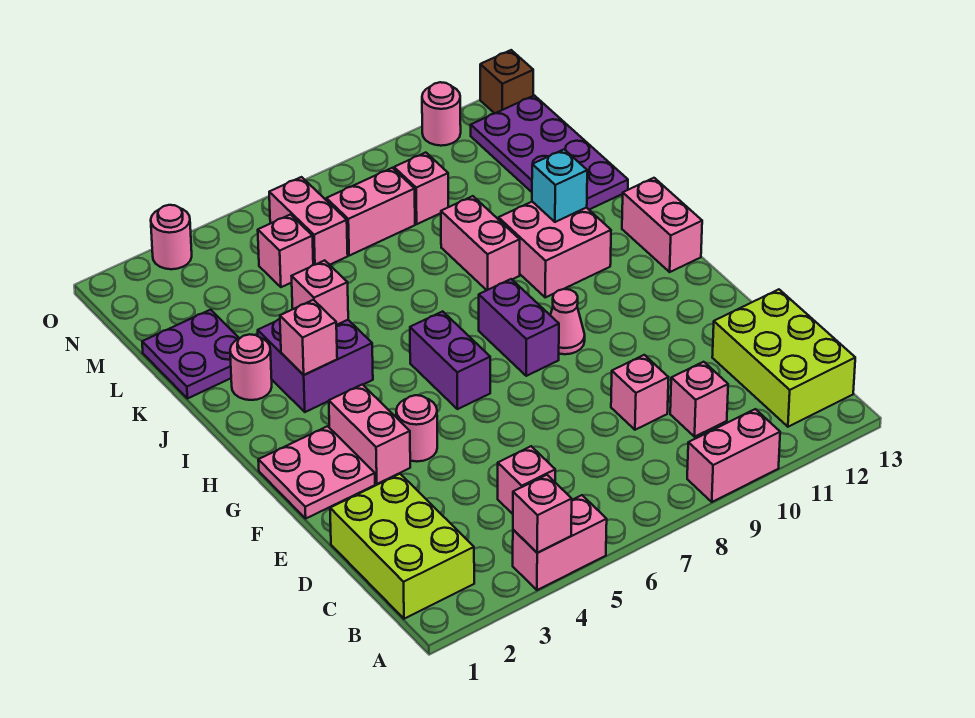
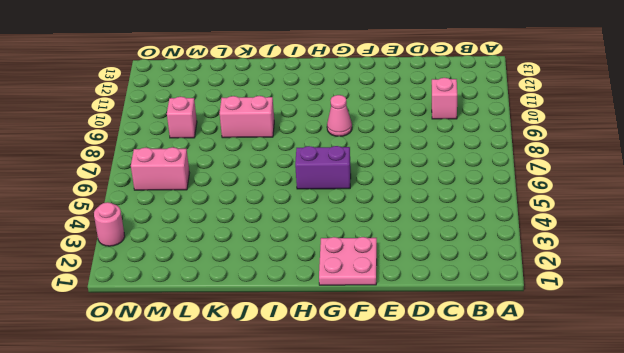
none -> pink brick A4:A5 level 1
none -> pink brick A9:A10 level 1
none -> lime brick B1:D2 level 1
none -> lime brick B12:D13 level 1

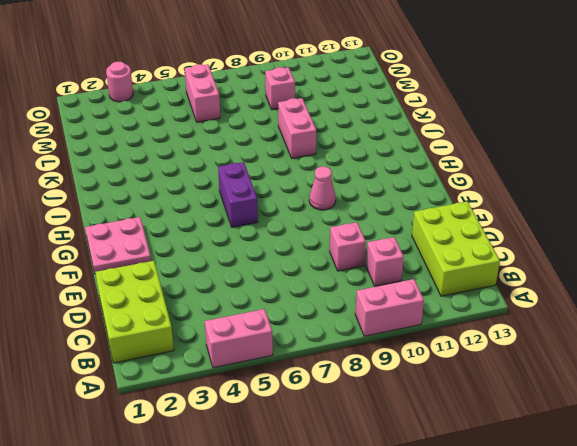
none -> pink brick C5 level 1
none -> pink brick F3:G3 level 1
none -> pink round brick F4 level 1
none -> purple brick G8:H8 level 1

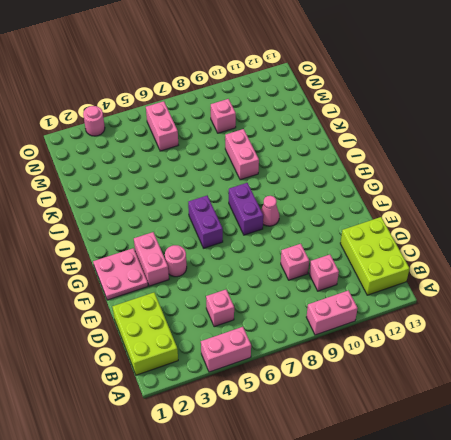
none -> pink brick H13:I13 level 1
none -> purple brick I3:J4 level 1
none -> pink brick I10:J11 level 1
none -> pink round brick J2 level 1

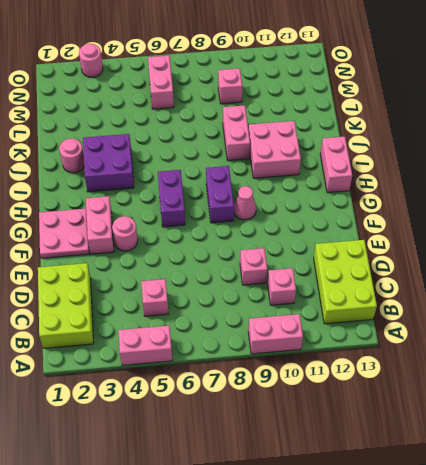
none -> purple plate K1:L2 level 1
none -> purple plate K12:N13 level 1
none -> pink brick M5 level 1
none -> pink brick M7:M8 level 1

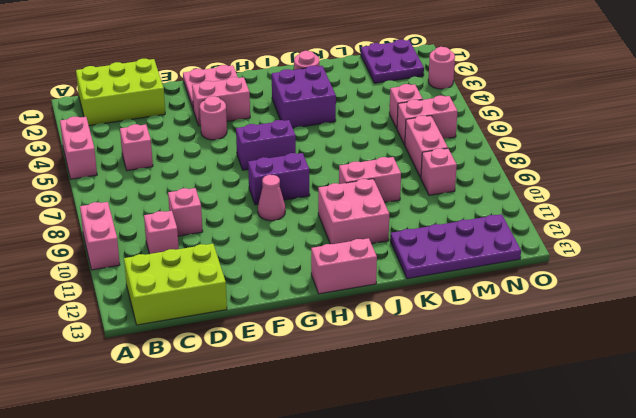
purple plate M1:N2 level 1 -> purple plate K1:L2 level 1
none -> pink round brick O11 level 1
none -> brown brick O13 level 1
none -> pink brick A4 level 2
none -> pink brick I3 level 2

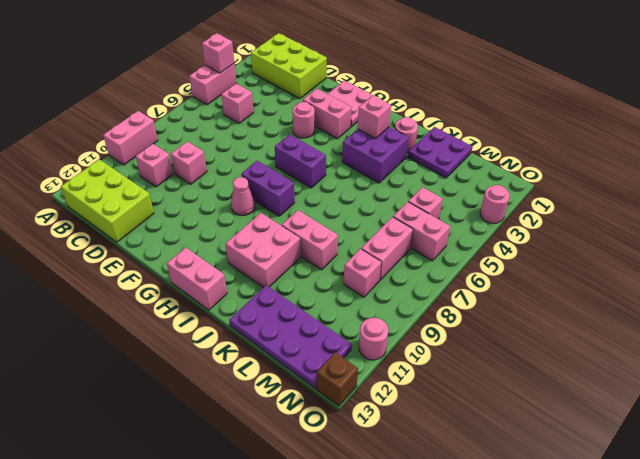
none -> pink brick J4 level 2
none -> cyan brick J11 level 2

